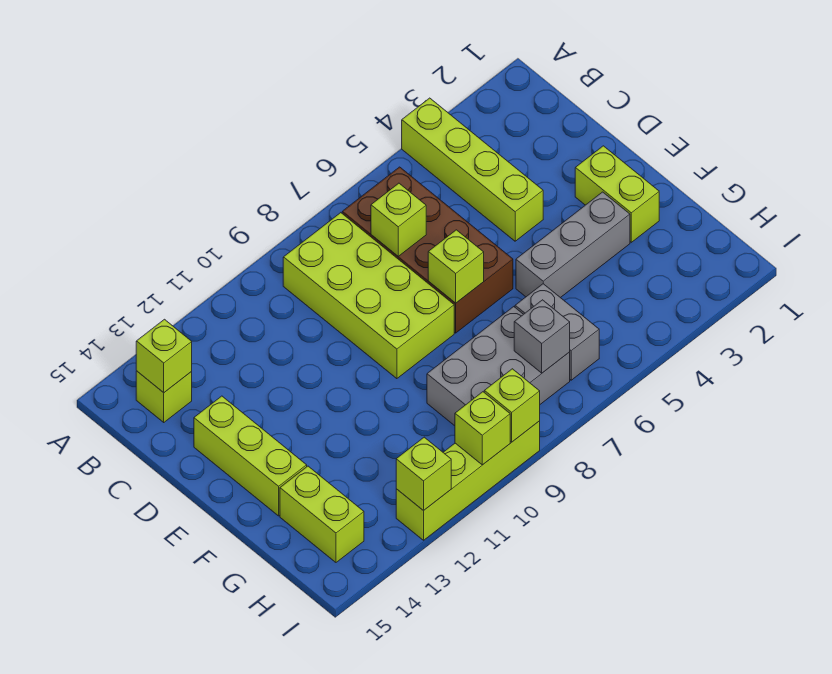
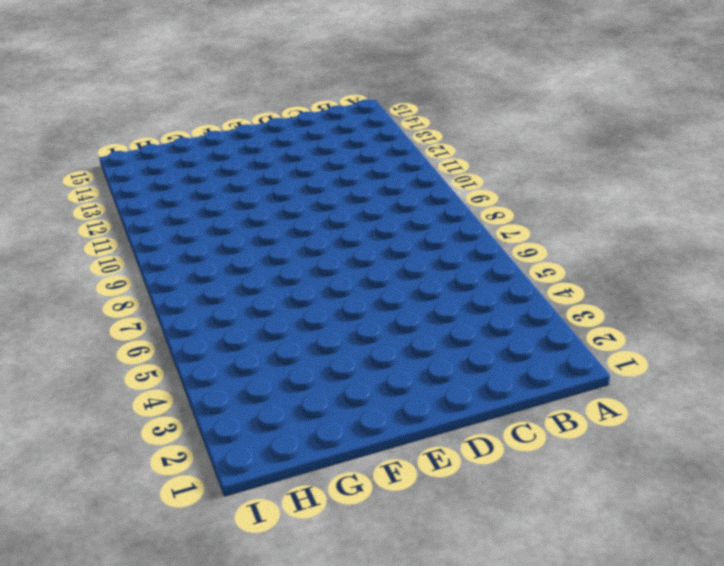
none -> lime brick A4:D4 level 1
none -> brown brick B6:E7 level 1
none -> lime brick B8:E9 level 1

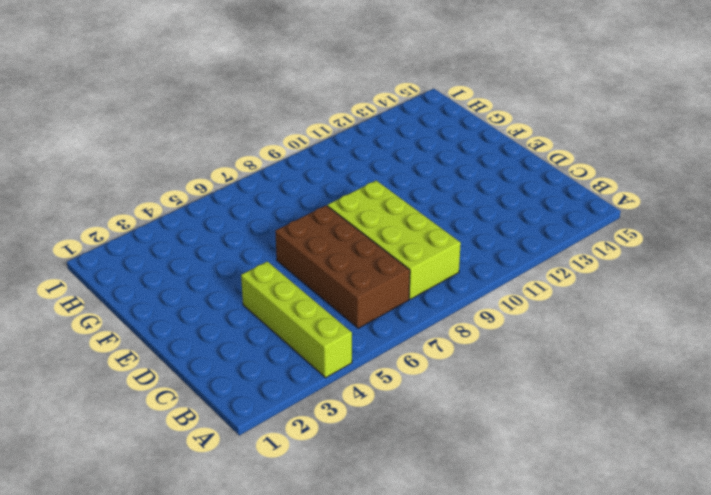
none -> lime brick B14 level 1
none -> lime brick D14:F14 level 1
none -> lime brick E2:F2 level 1

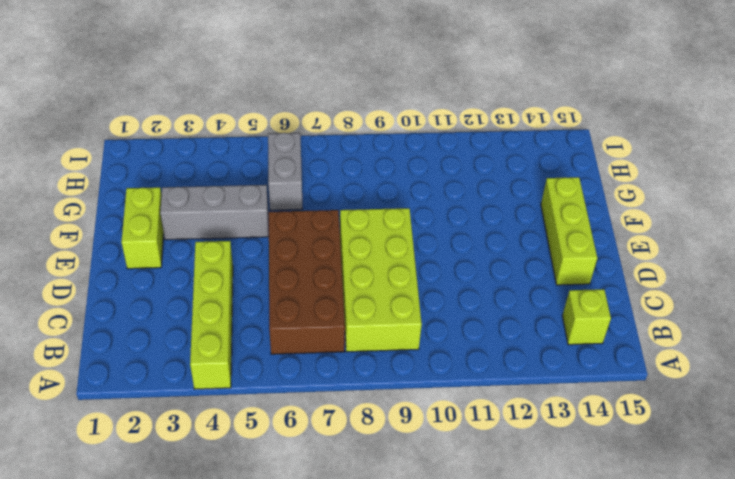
none -> grey brick G7:H9 level 1
none -> lime brick G14:H14 level 1
none -> lime brick I9:I12 level 1

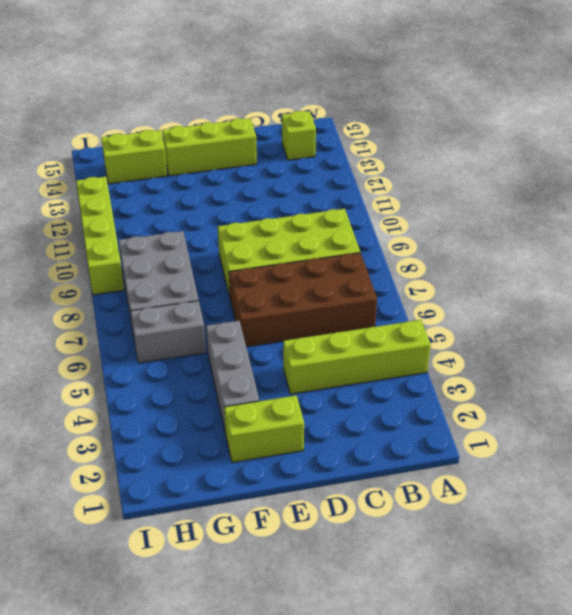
none -> lime brick B14 level 2
none -> lime brick C7 level 2
none -> lime brick E7 level 2

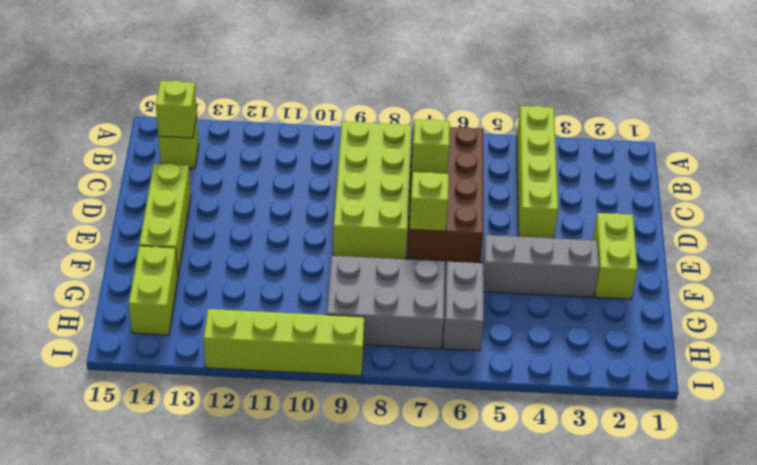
none -> grey brick H7 level 2
none -> lime brick I9 level 2
none -> lime brick I10 level 2

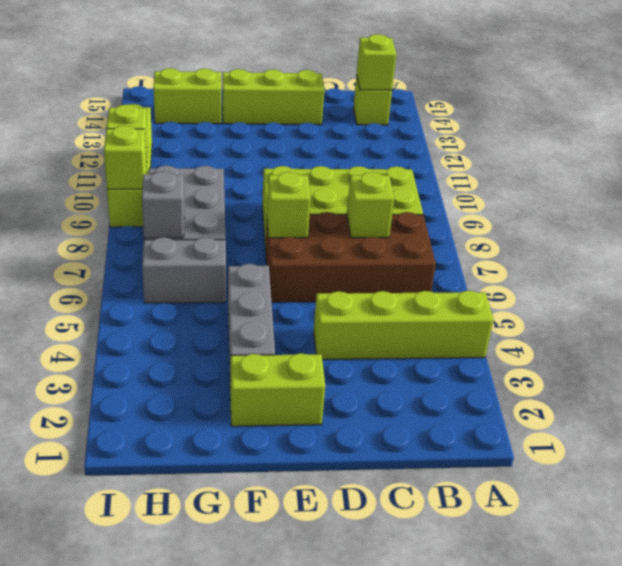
none -> lime brick I12 level 2

